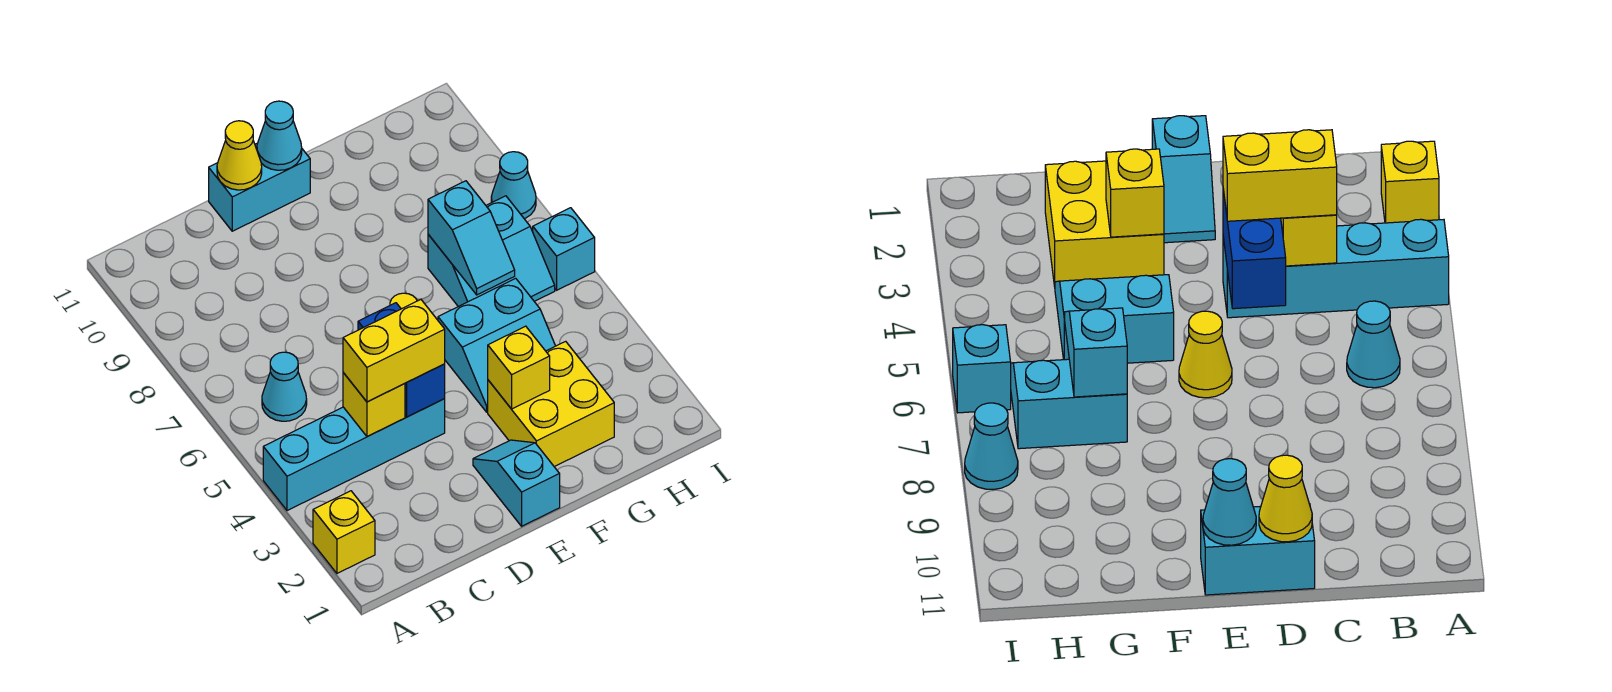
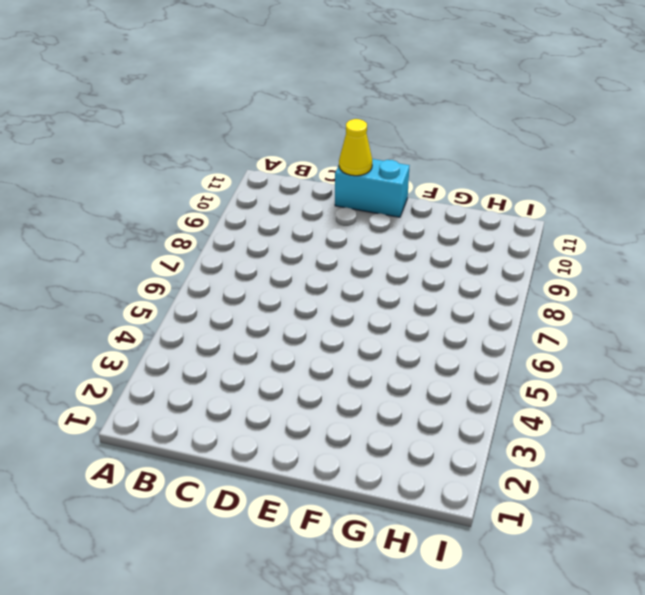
none -> yellow brick A2 level 1
none -> cyan brick A4:D4 level 1
none -> cyan cone B6 level 1

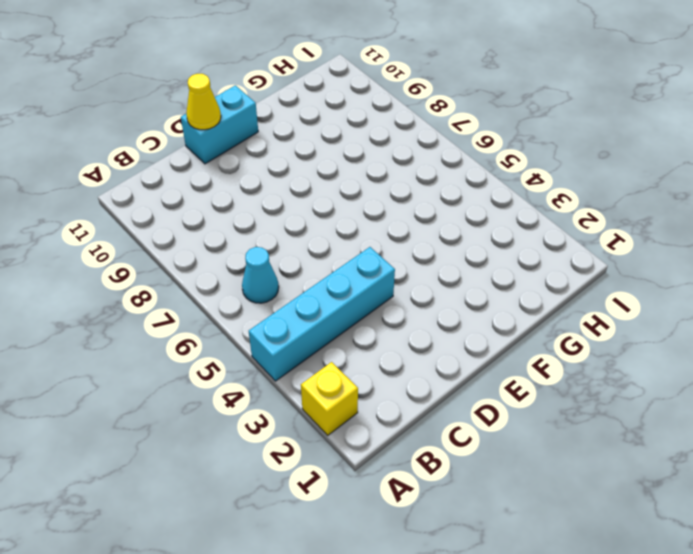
none -> cyan slope E1:E2 level 1 top 1
none -> yellow cone E6 level 1
none -> yellow brick F2:G3 level 1

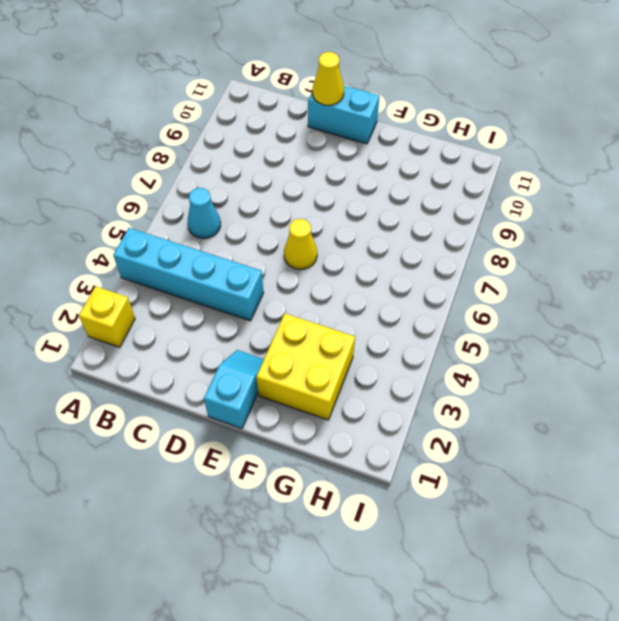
none -> cyan slope F4:G5 level 1 top 5
none -> cyan slope G6:H7 level 1 top 7
none -> cyan brick I6 level 1

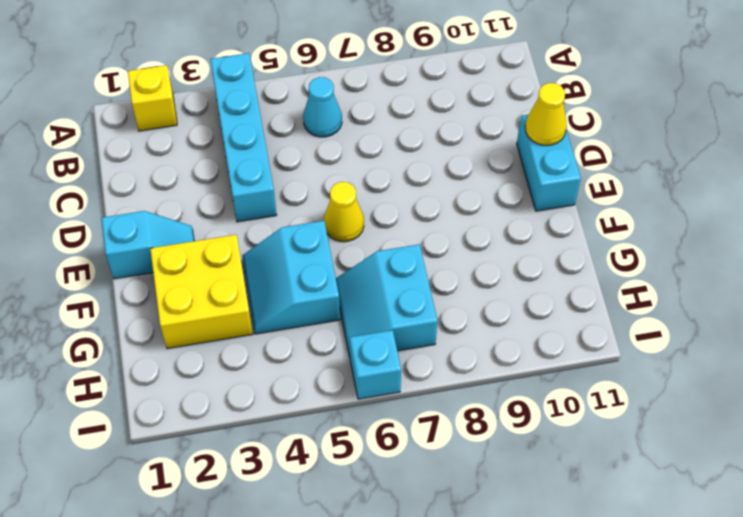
none -> cyan cone I8 level 1
none -> yellow brick C4 level 2
none -> blue brick D4:D5 level 2

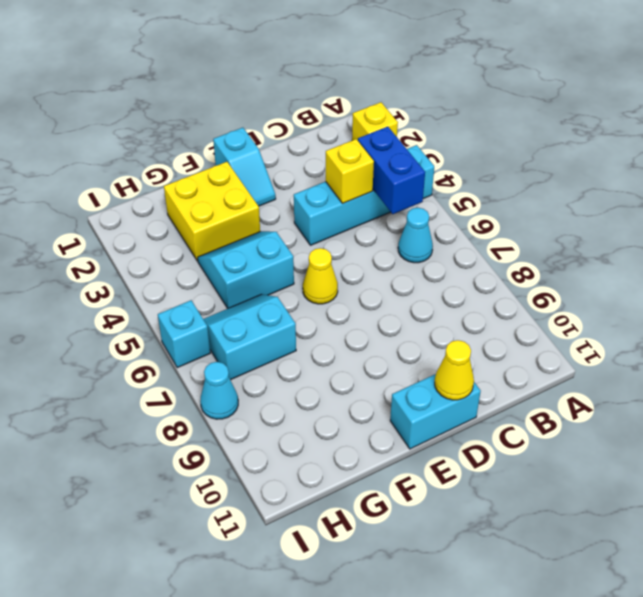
blue brick B4:B5 level 2 -> blue brick D4:D5 level 2
none -> cyan cone E11 level 2
none -> yellow brick F3 level 2
none -> cyan slope G6:G7 level 2 top 7

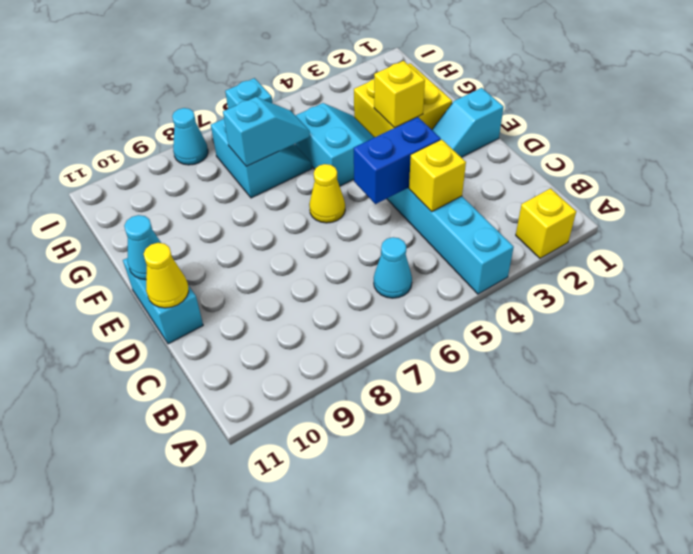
none -> yellow brick C4:D4 level 3

